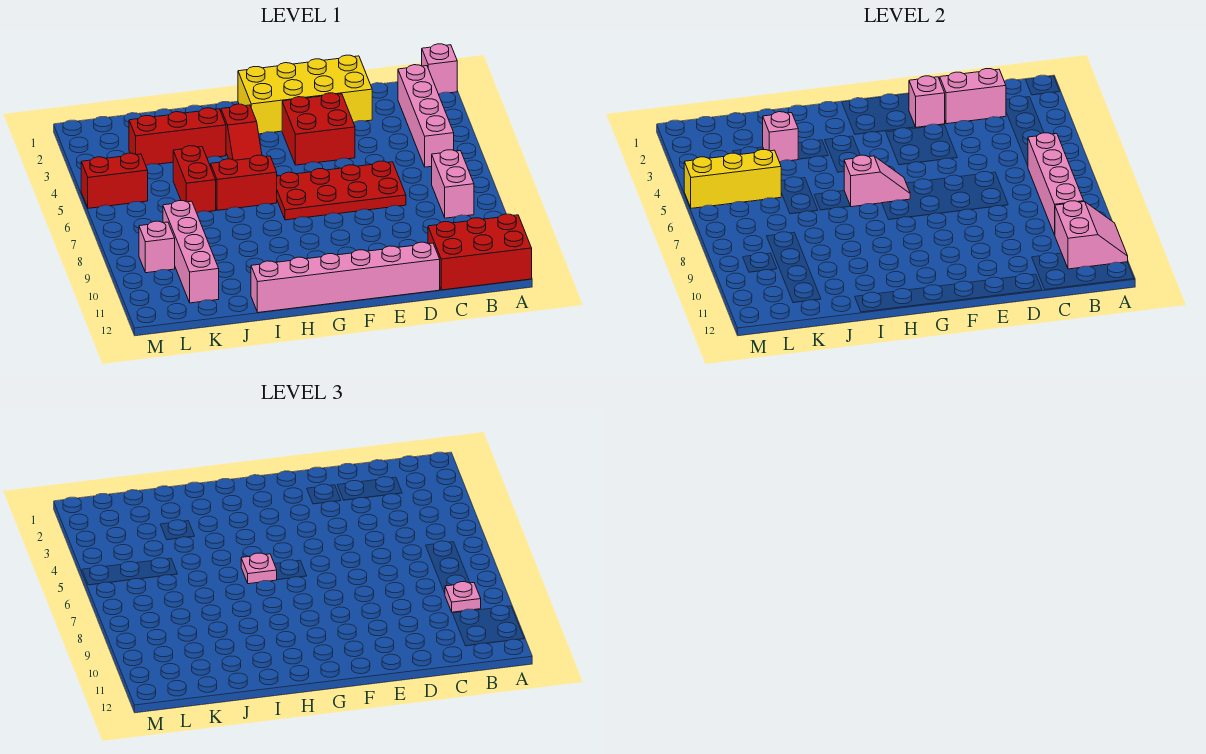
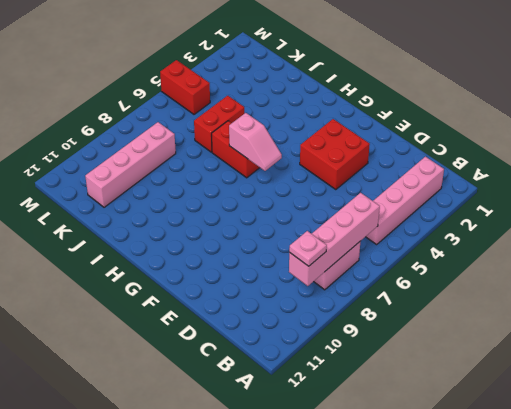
none -> pink brick A1 level 1
none -> red brick A11:C12 level 1
none -> yellow brick D1:G2 level 1

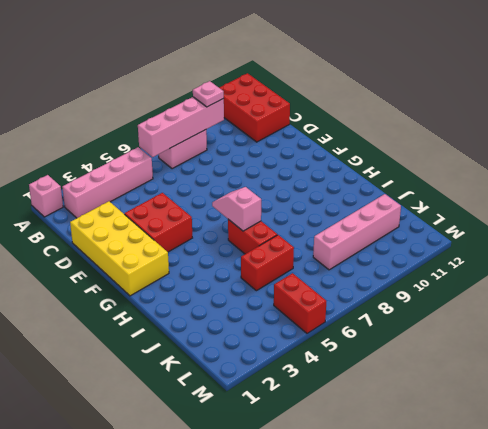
none -> red plate D6:G7 level 1
none -> pink brick D12:I12 level 1
none -> red slope H3:H4 level 1 top 3

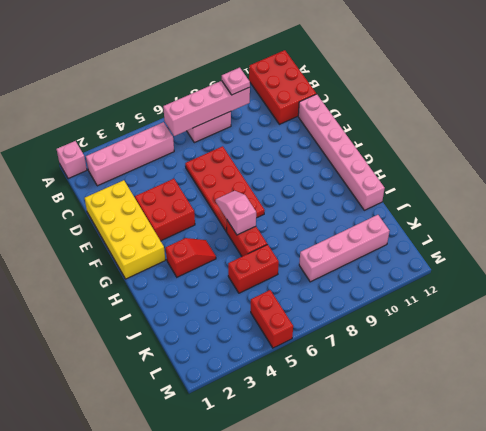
none -> red brick I3:K3 level 1
none -> pink brick L9 level 1
none -> pink slope A10:B11 level 2 top B

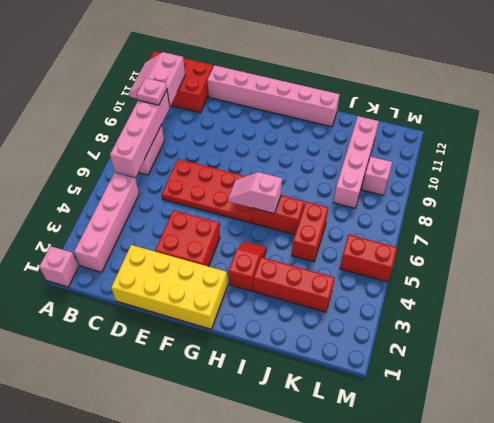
none -> pink brick C2:D2 level 2
none -> pink brick E2 level 2
none -> pink brick J3 level 2

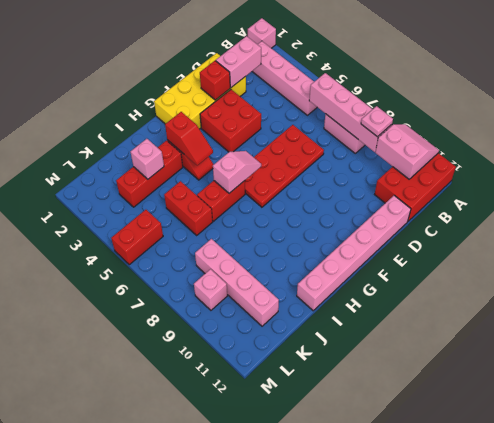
red brick E2 level 2 -> pink brick E2 level 2
red slope H3:H4 level 2 top 3 -> none
none -> yellow brick K5:M5 level 2
none -> pink plate H6 level 3

